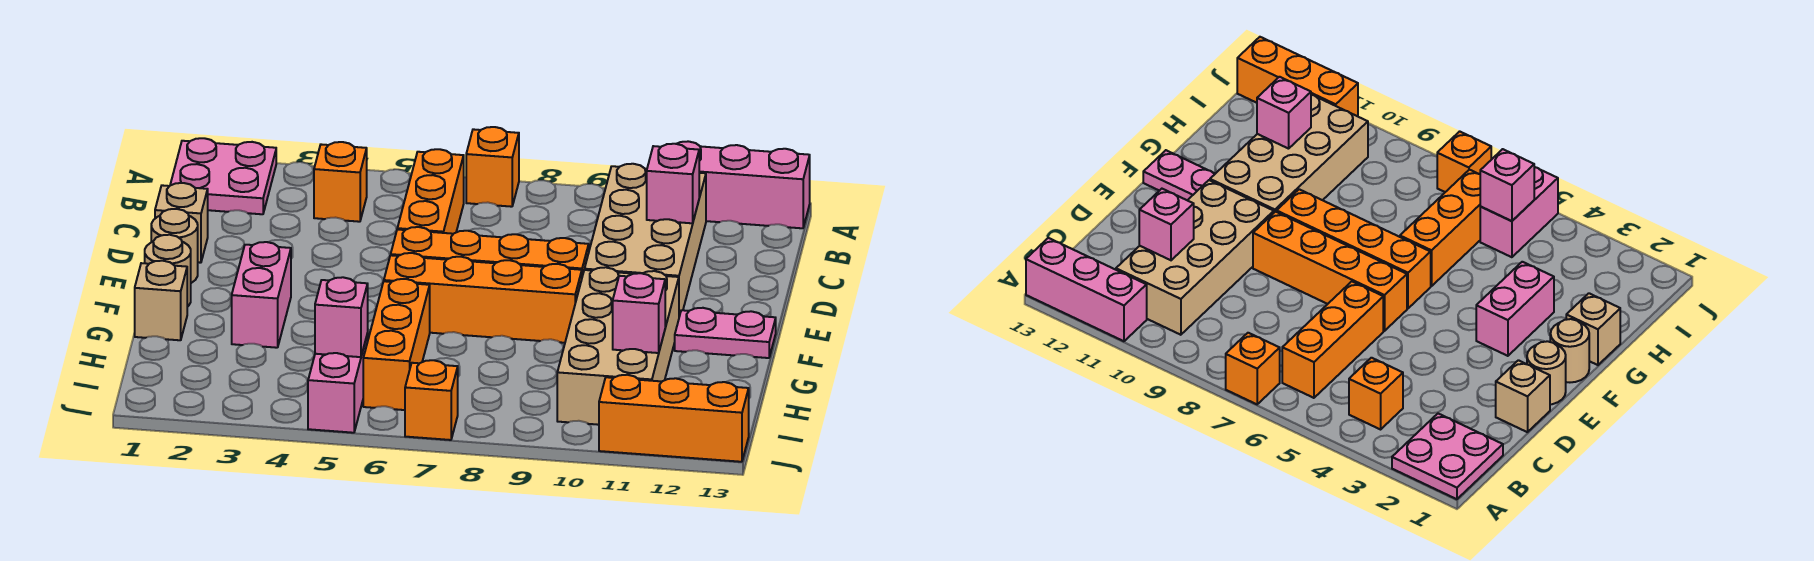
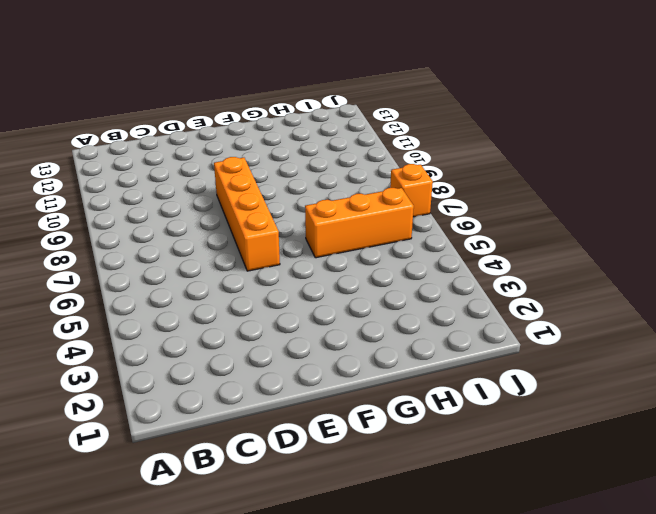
none -> pink plate A1:B2 level 1
none -> orange brick A7 level 1
none -> pink brick A11:A13 level 1

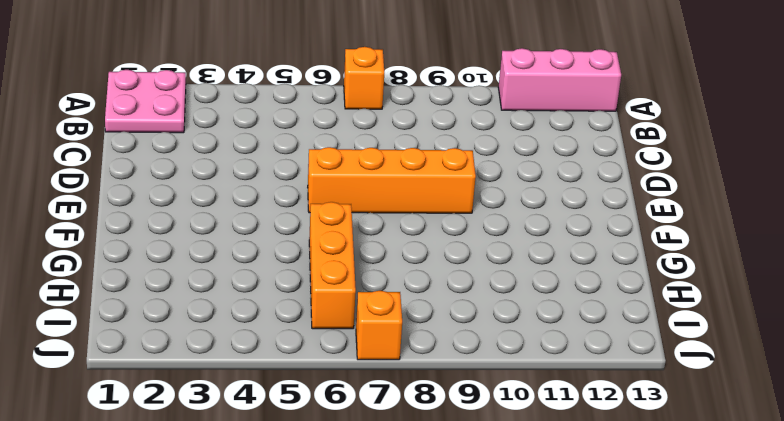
none -> orange brick B4 level 1
none -> orange brick B6:D6 level 1
none -> tan brick B10:E11 level 1

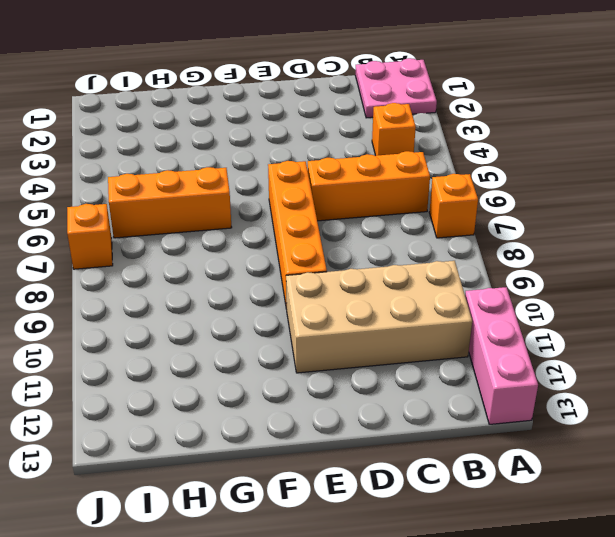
none -> tan brick D1 level 1
none -> tan round brick E1 level 1
none -> tan round brick F1 level 1

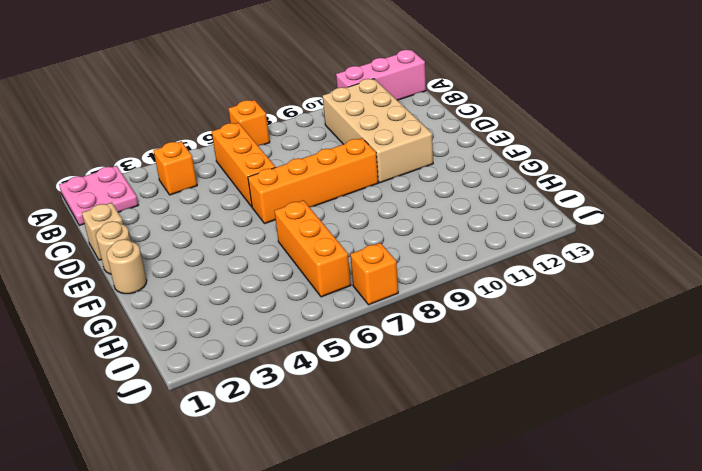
none -> pink brick F3:G3 level 1
none -> orange brick F6:F9 level 1
none -> tan brick F10:I11 level 1

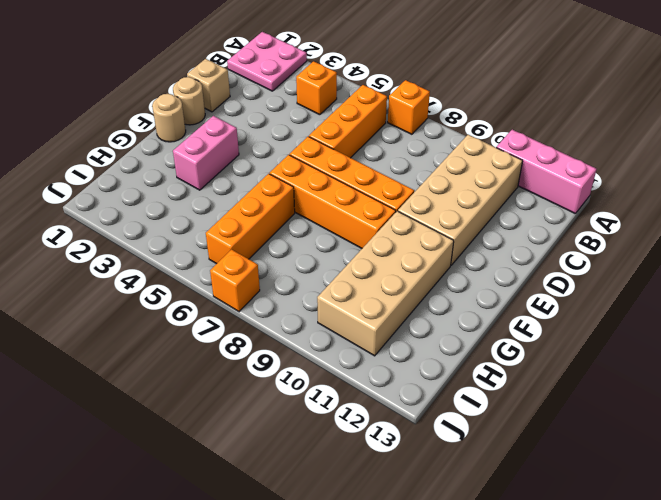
none -> pink plate F12:F13 level 1
none -> tan brick G1 level 1
none -> pink brick I5:J5 level 1

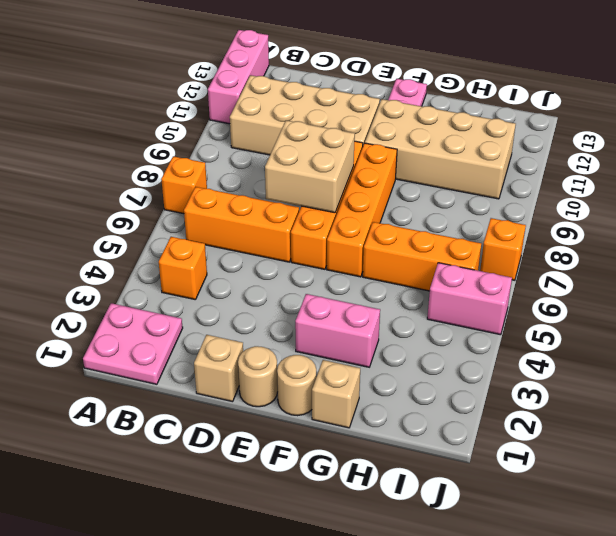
tan brick D7:E8 level 2 -> none
none -> orange brick J11:J13 level 1
none -> pink brick C11 level 2
none -> pink brick H11 level 2

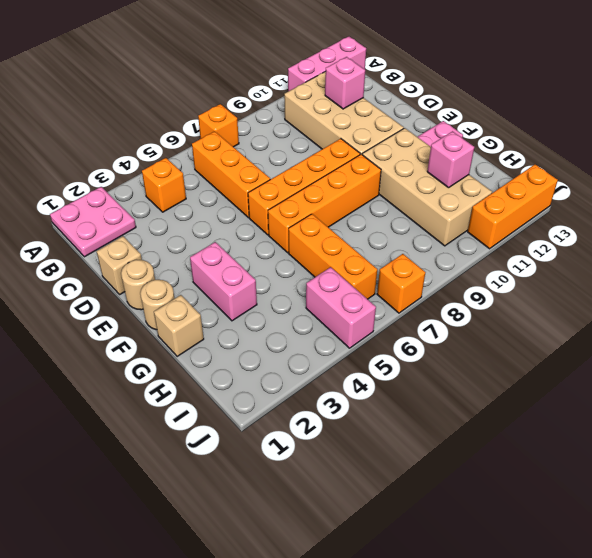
none -> pink brick I5 level 2

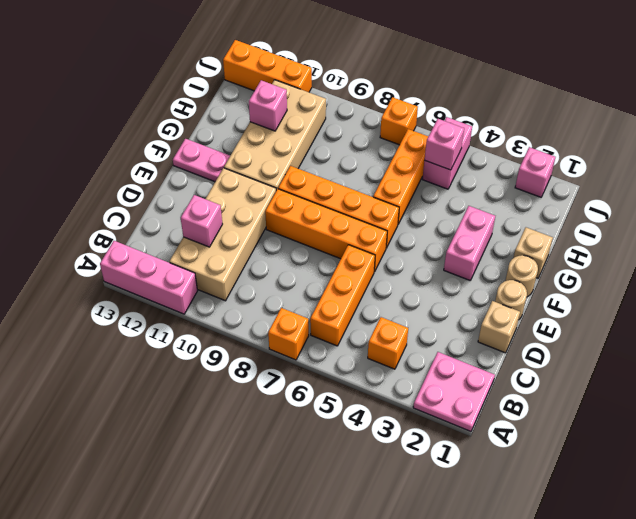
pink brick J2 level 1 -> none

